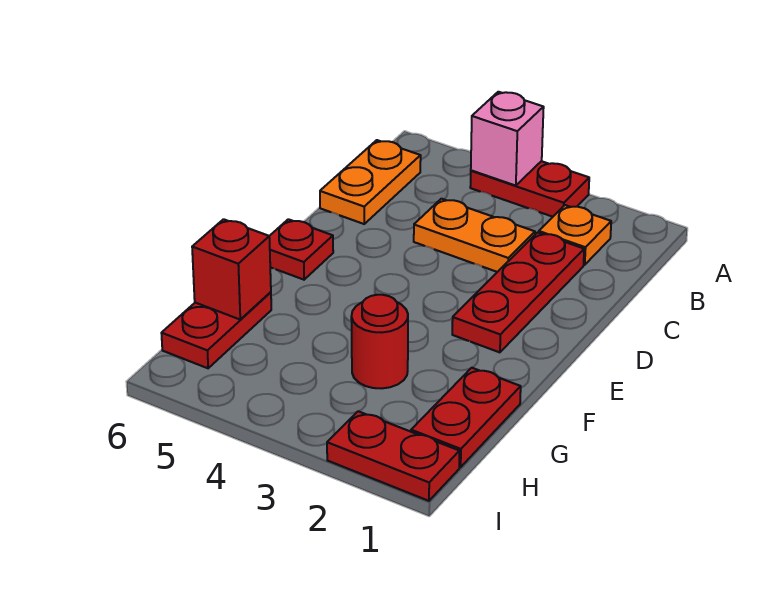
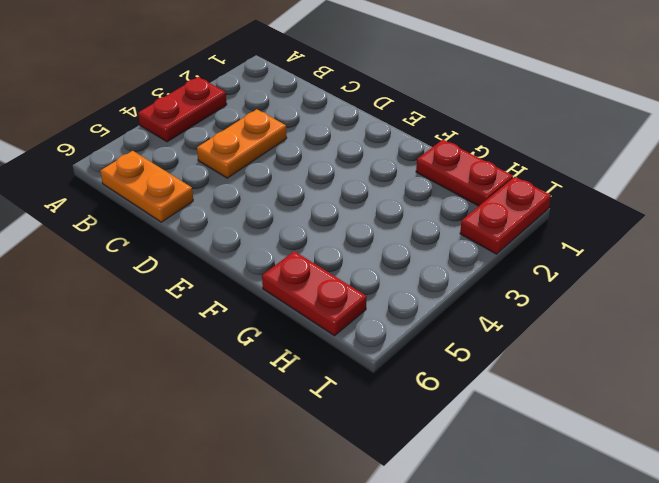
none -> orange plate B2 level 1
none -> red plate C2:E2 level 1
none -> red plate E6 level 1

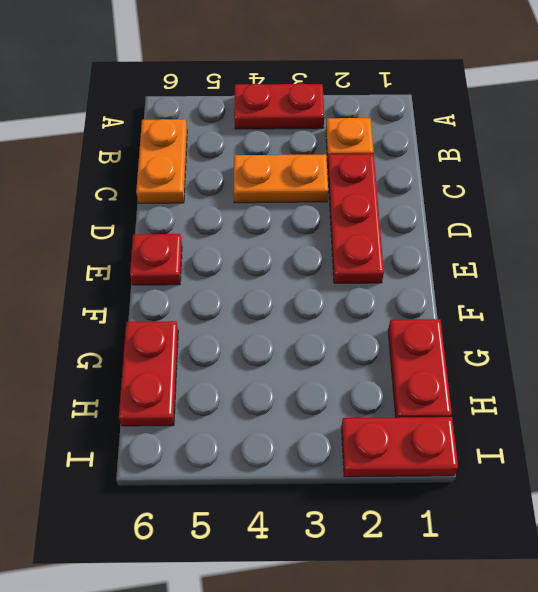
none -> red round brick G3 level 1
none -> pink brick A4 level 2
none -> red brick G6 level 2

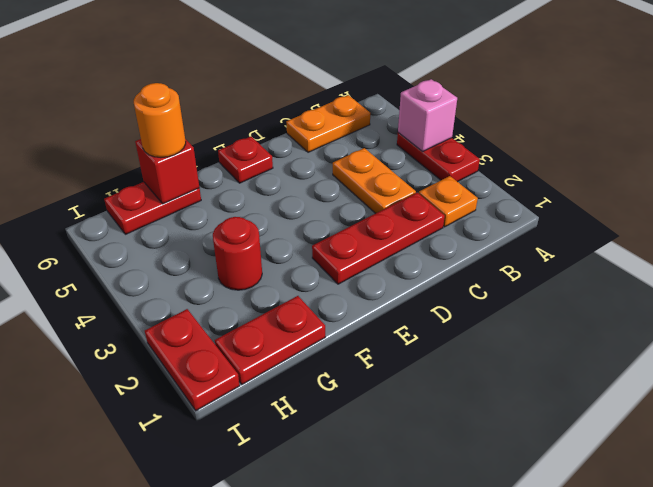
orange round brick G6 level 3 -> none

